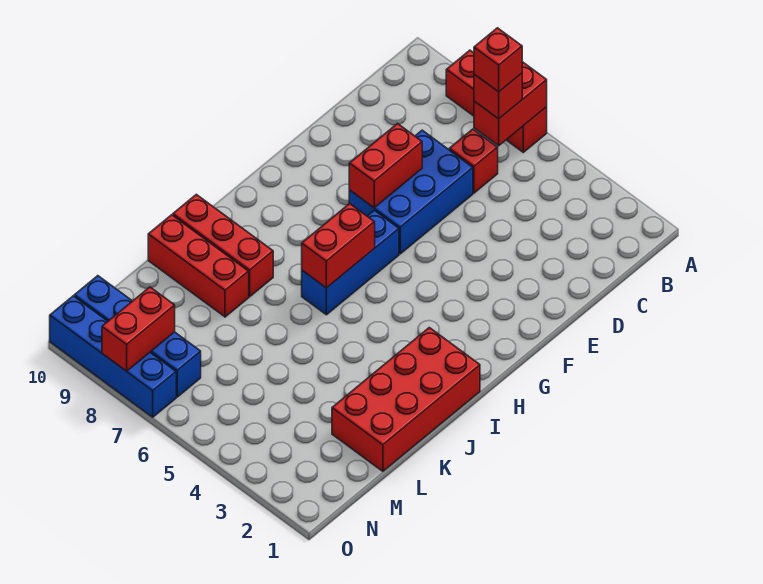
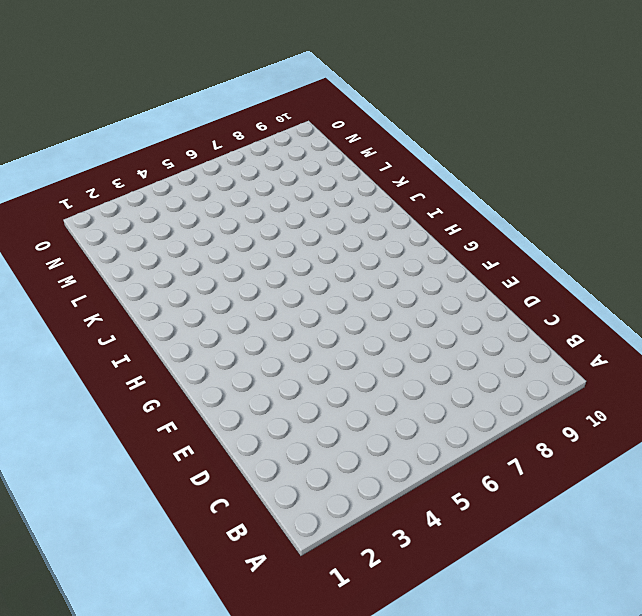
none -> red brick A6:A8 level 1
none -> red brick C6 level 1
none -> blue brick D6:F7 level 1

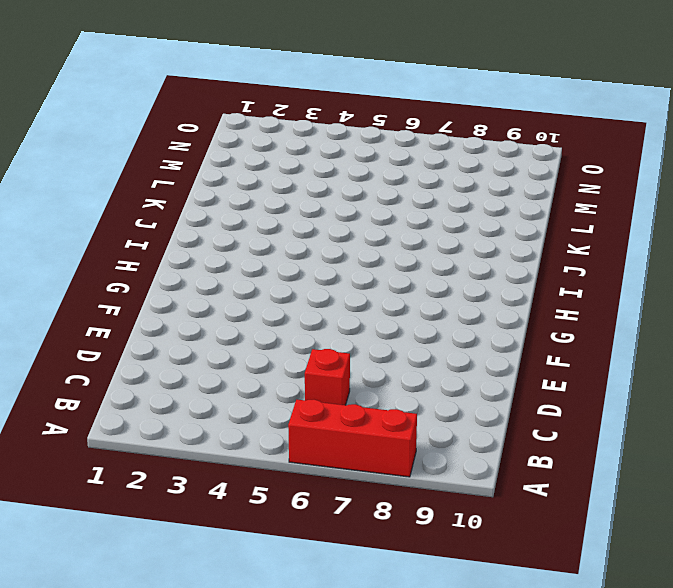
none -> blue brick D6:F7 level 1
none -> blue brick G6:I6 level 1
none -> red brick I1:L2 level 1

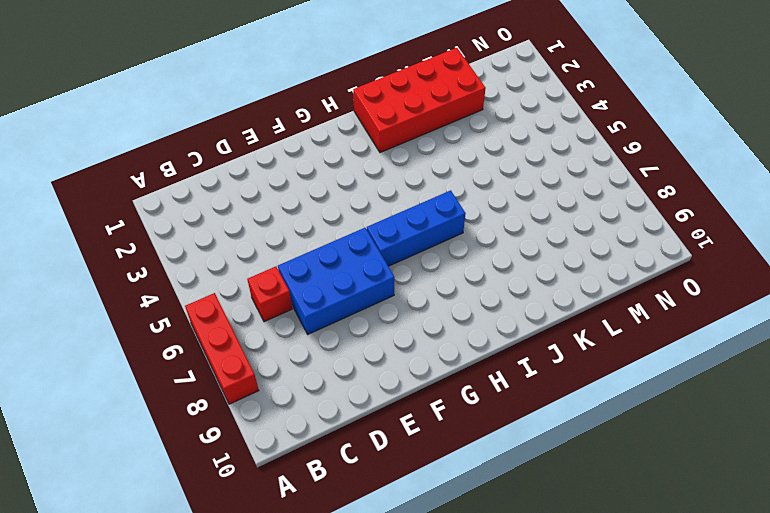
none -> red brick J8:J10 level 1
none -> red brick K8:K10 level 1
none -> blue brick N7:N10 level 1

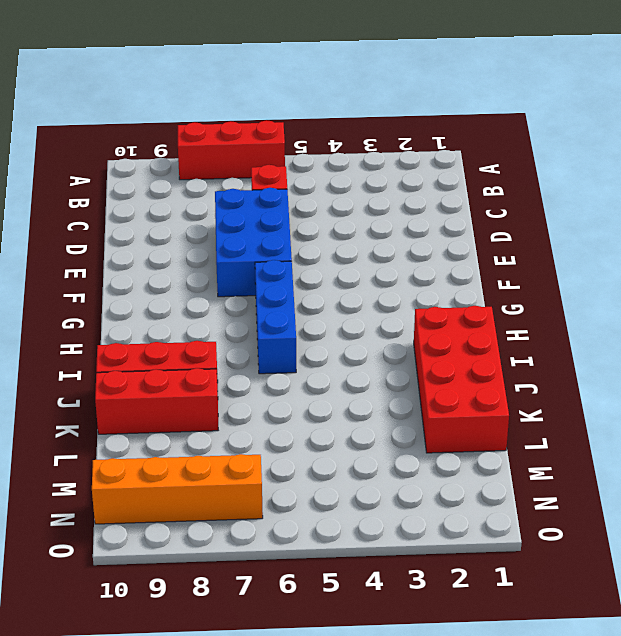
orange brick N7:N10 level 1 -> blue brick N7:N10 level 1
none -> blue brick O7:O10 level 1
none -> red brick A6:B6 level 2
none -> red brick E7:F7 level 2

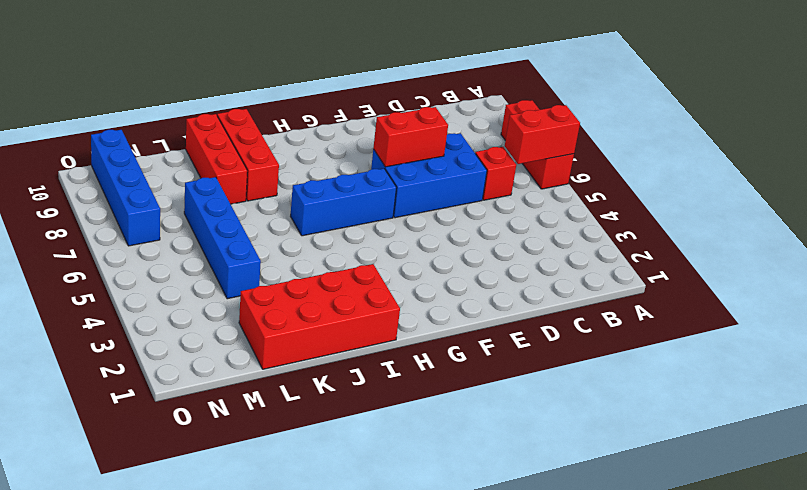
blue brick L4:L7 level 1 -> blue brick O7:O10 level 1
none -> red brick H6:I6 level 2
none -> red brick N8:O8 level 2
none -> red brick B6 level 3

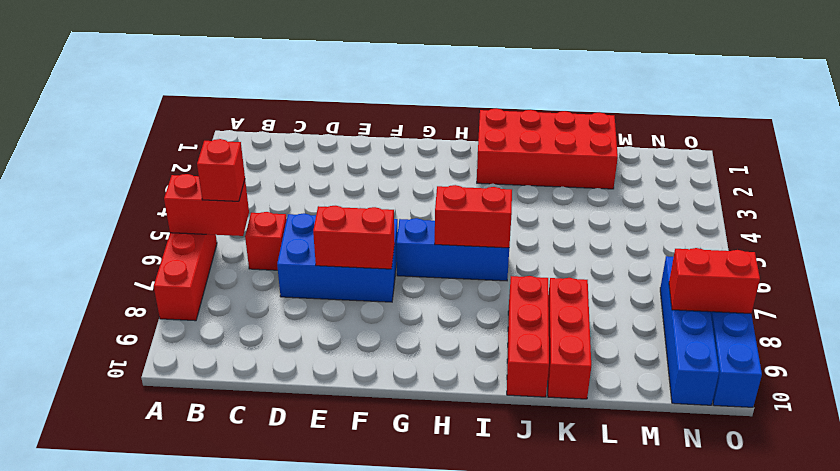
none -> red brick B6 level 4

